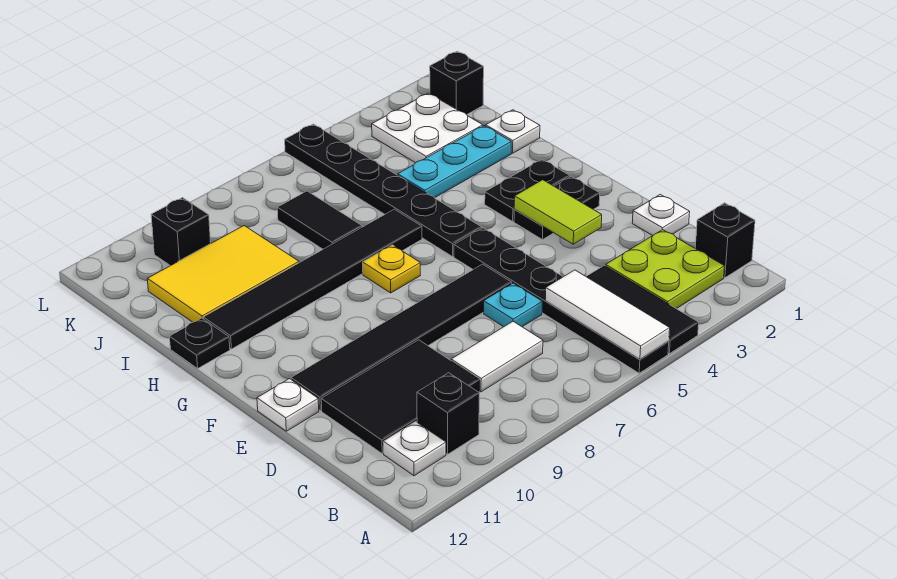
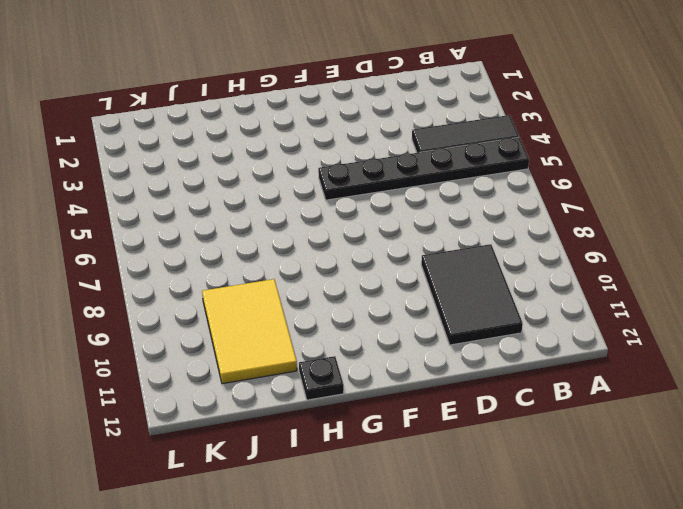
none -> black brick B1 level 1
none -> lime plate B2:C3 level 1
none -> black brick B10 level 1

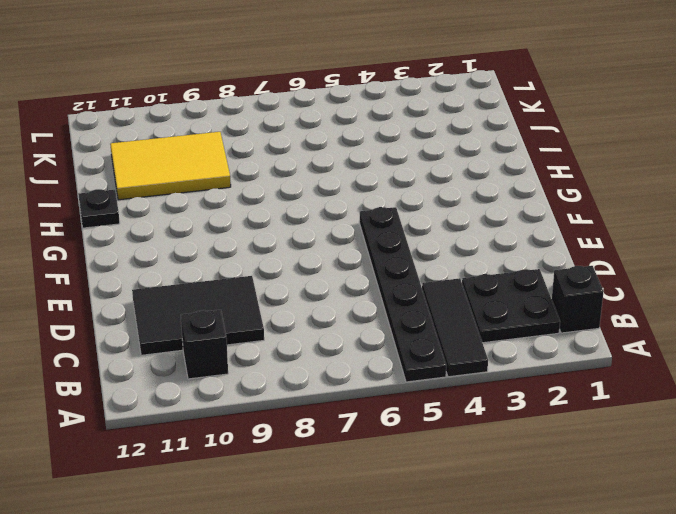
black plate B2:C3 level 1 -> lime plate B2:C3 level 1
none -> white plate B11 level 1
none -> white tile C7:C8 level 1
none -> white plate D1 level 1

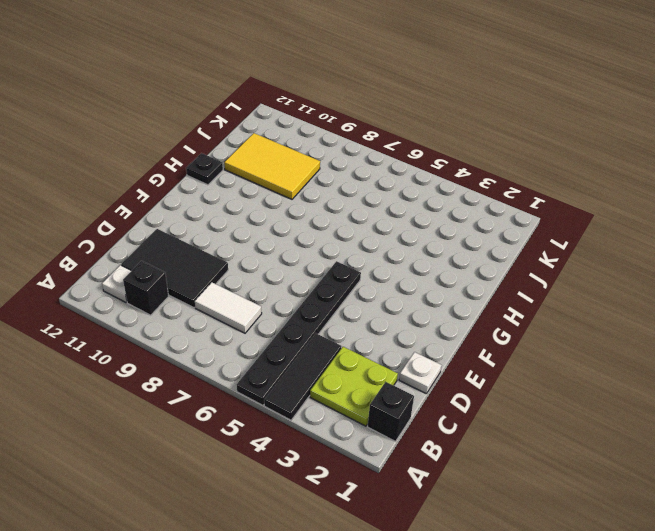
none -> cyan plate D6 level 1
none -> black tile E6:E11 level 1
none -> white plate E12 level 1

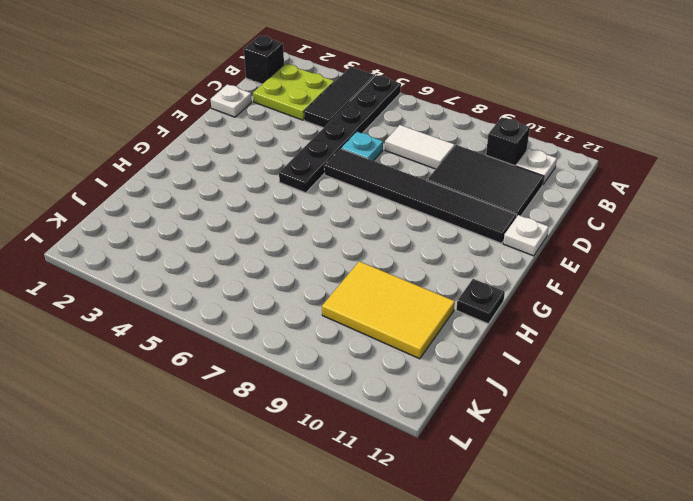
none -> black plate F2:F3 level 1
none -> black plate G2:G3 level 1
none -> black plate G5:L5 level 1

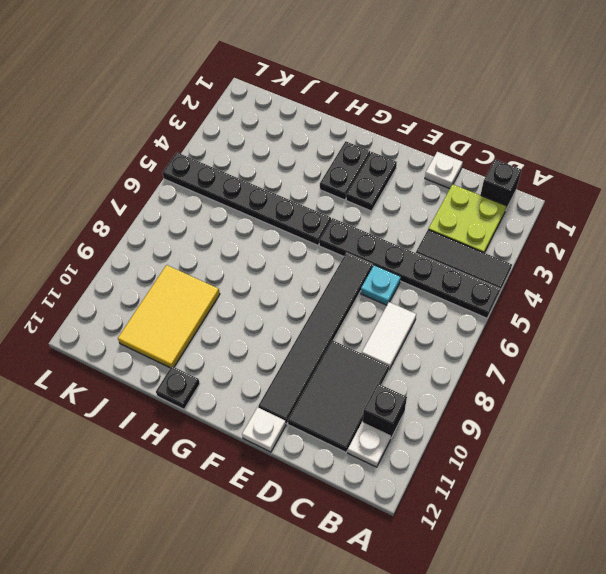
none -> yellow plate G7 level 1
none -> black tile H6:H11 level 1
none -> white plate I1 level 1

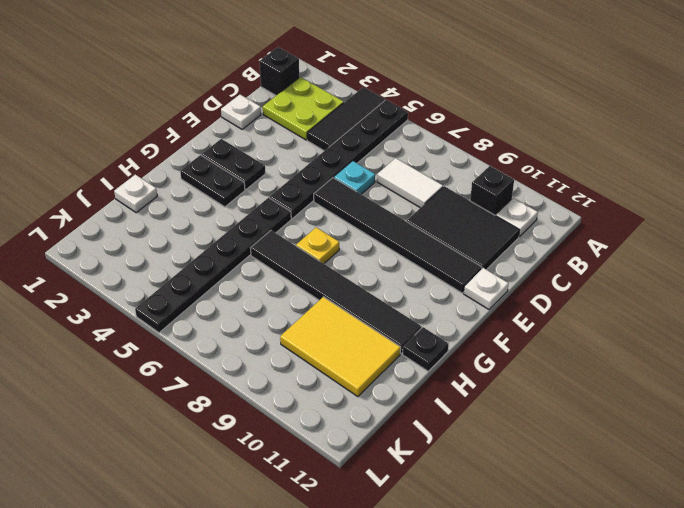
none -> cyan plate I2:I4 level 1
none -> black tile I7:J7 level 1
none -> white plate J2:K3 level 1

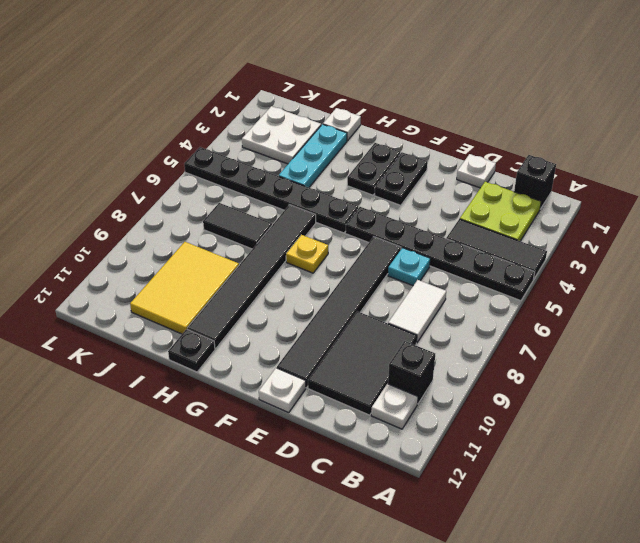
none -> black brick K1 level 1
none -> black brick K10 level 1
none -> white tile A5:C5 level 2

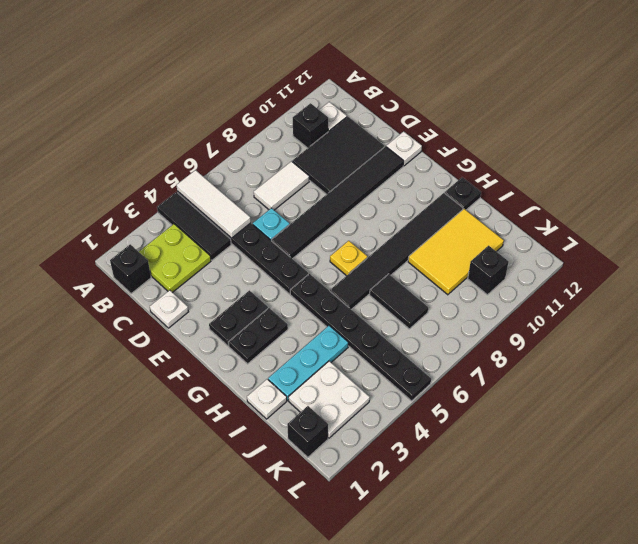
none -> lime tile E3:F3 level 2

